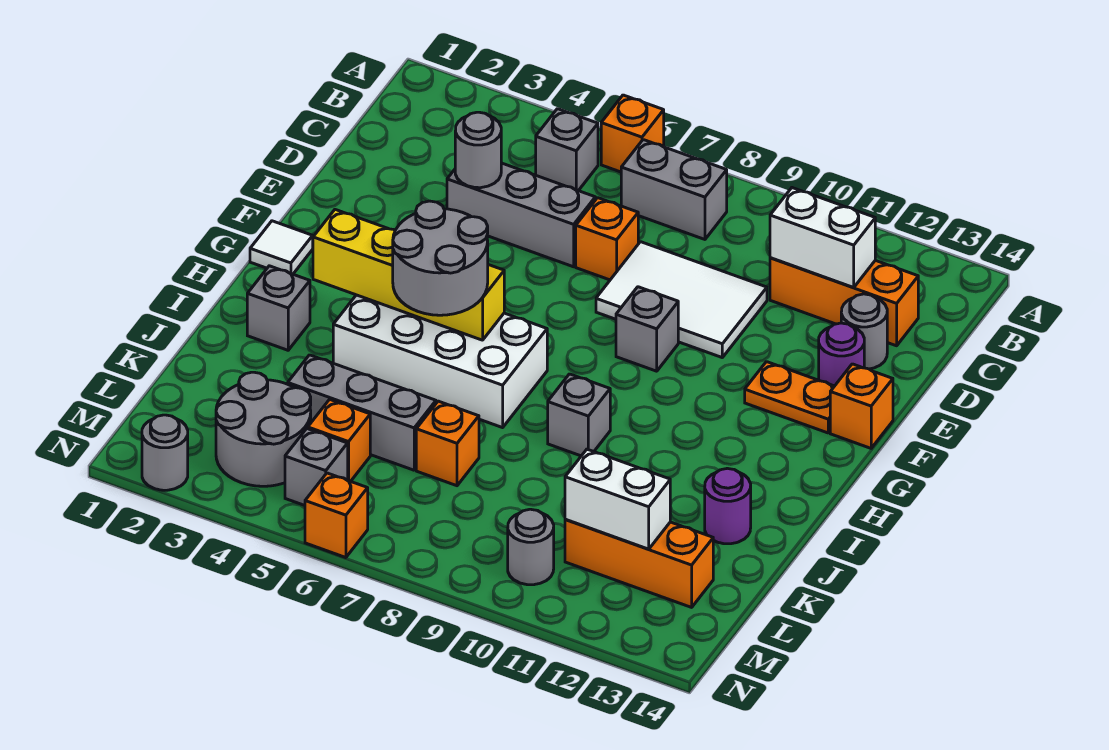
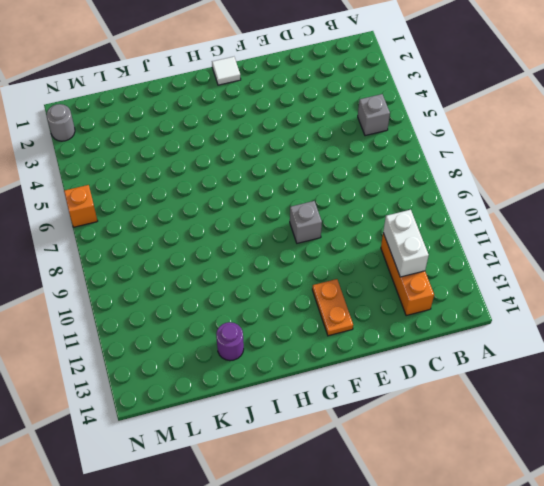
none -> orange brick A6 level 1
none -> grey brick B7:B8 level 1
none -> grey brick D4:D6 level 1
none -> orange brick D7 level 1

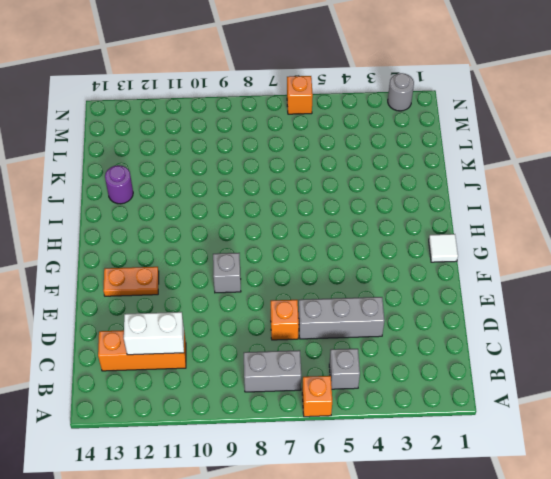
none -> white tile D8:E10 level 1
none -> grey round brick D13 level 1
none -> purple round brick E13 level 1
none -> orange brick F14 level 1

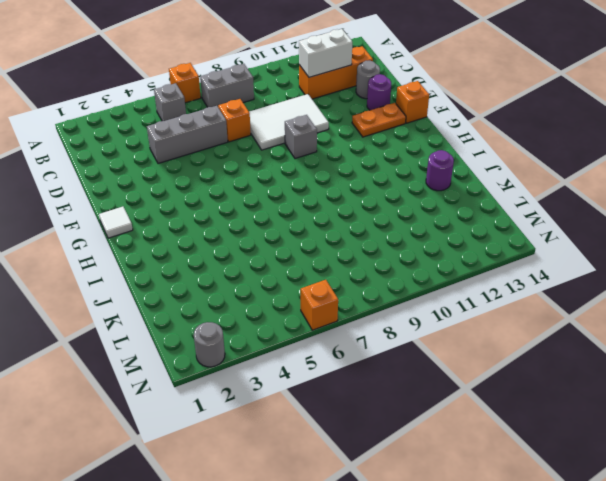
none -> white brick H4:I7 level 1
none -> grey brick I2 level 1
none -> grey brick I9 level 1
none -> grey brick K4:K6 level 1

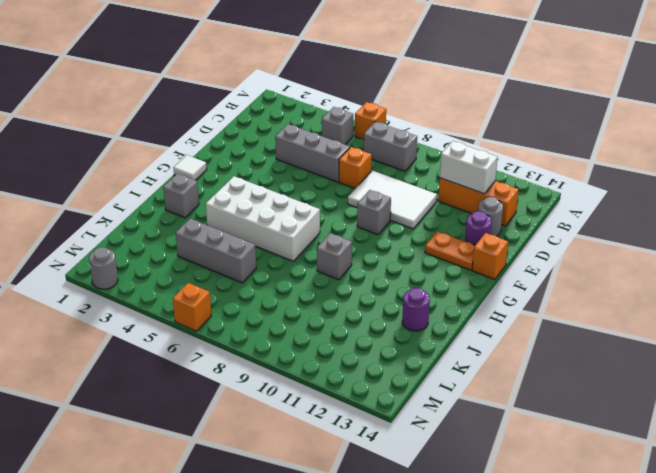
none -> orange brick K7 level 1
none -> grey round brick L3:M4 level 1
none -> orange brick L5 level 1
none -> orange brick L11:L13 level 1

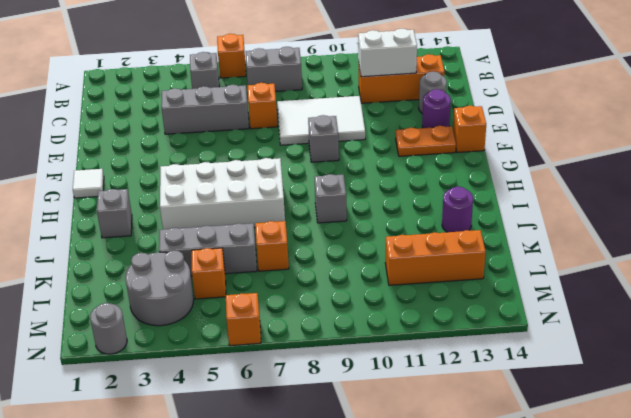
none -> grey brick M5 level 1
none -> grey round brick M10 level 1
none -> grey round brick D4 level 2
none -> yellow brick H3:H6 level 2

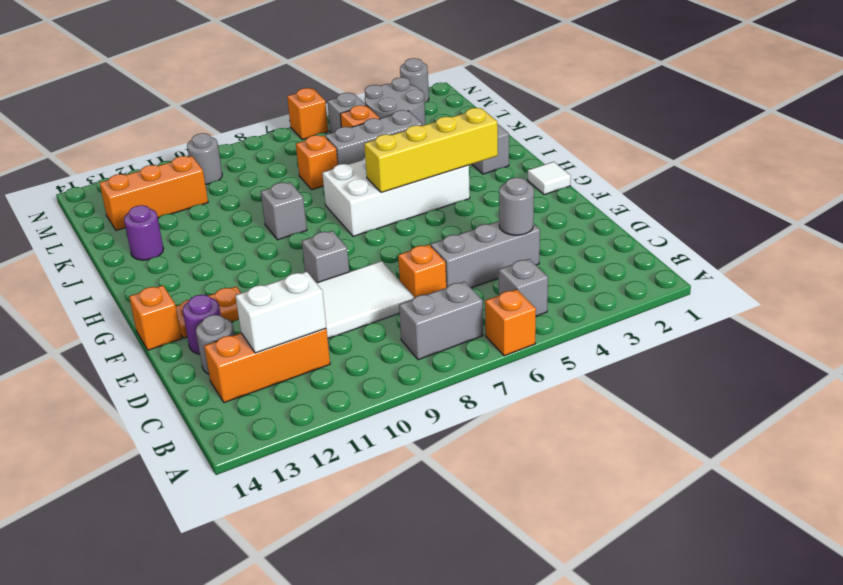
none -> white brick L11:L12 level 2
none -> grey round brick H5:I6 level 3

